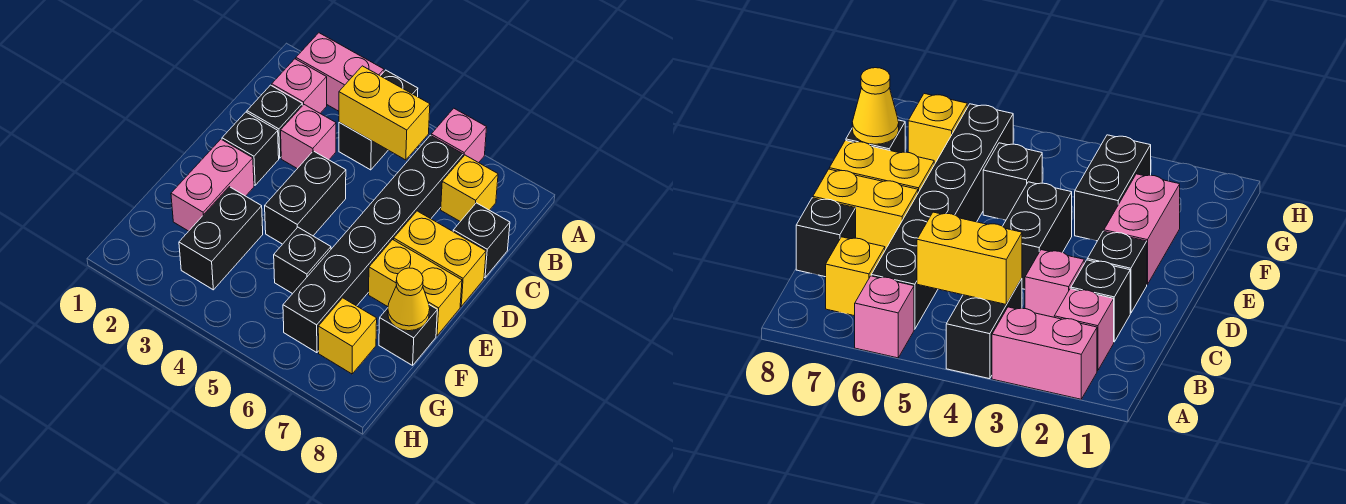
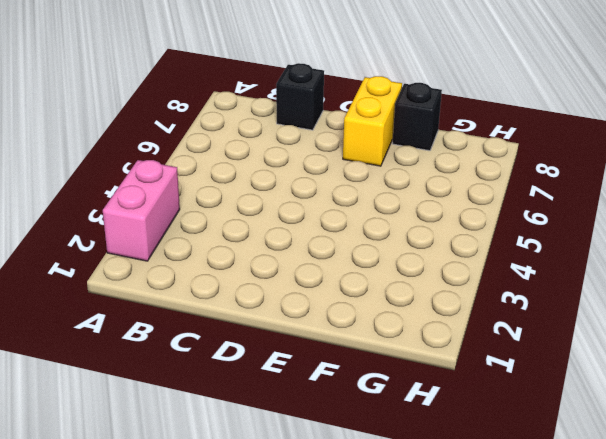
none -> black brick A4:B4 level 1
none -> pink brick A6 level 1
none -> pink brick B2 level 1

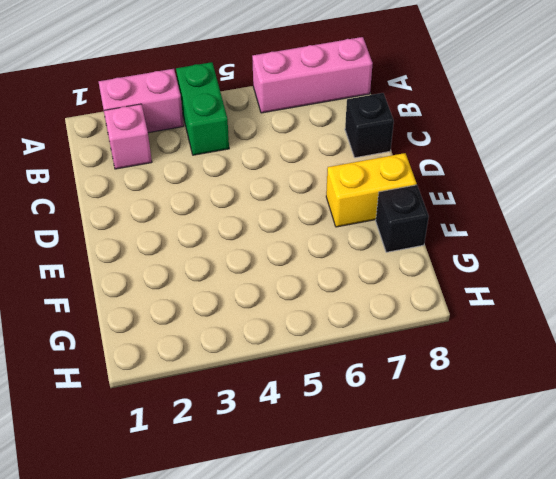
green brick A4:B4 level 1 -> black brick A4:B4 level 1
pink brick A6:A8 level 1 -> pink brick A6 level 1
none -> black brick B6:G6 level 1
none -> yellow brick B7 level 1
none -> black brick C2 level 1

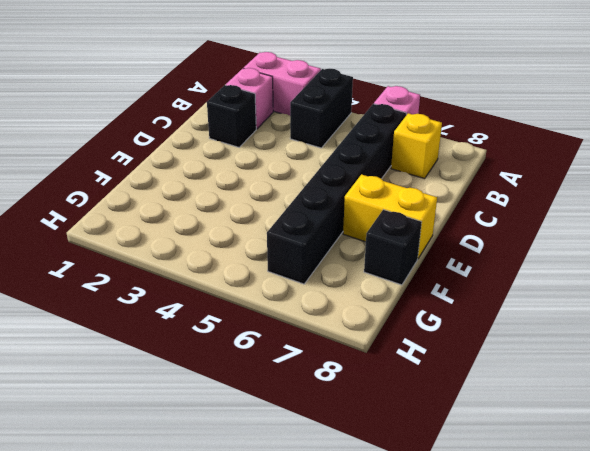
none -> pink brick C3 level 1
none -> black brick C8 level 1
none -> black brick D2 level 1

